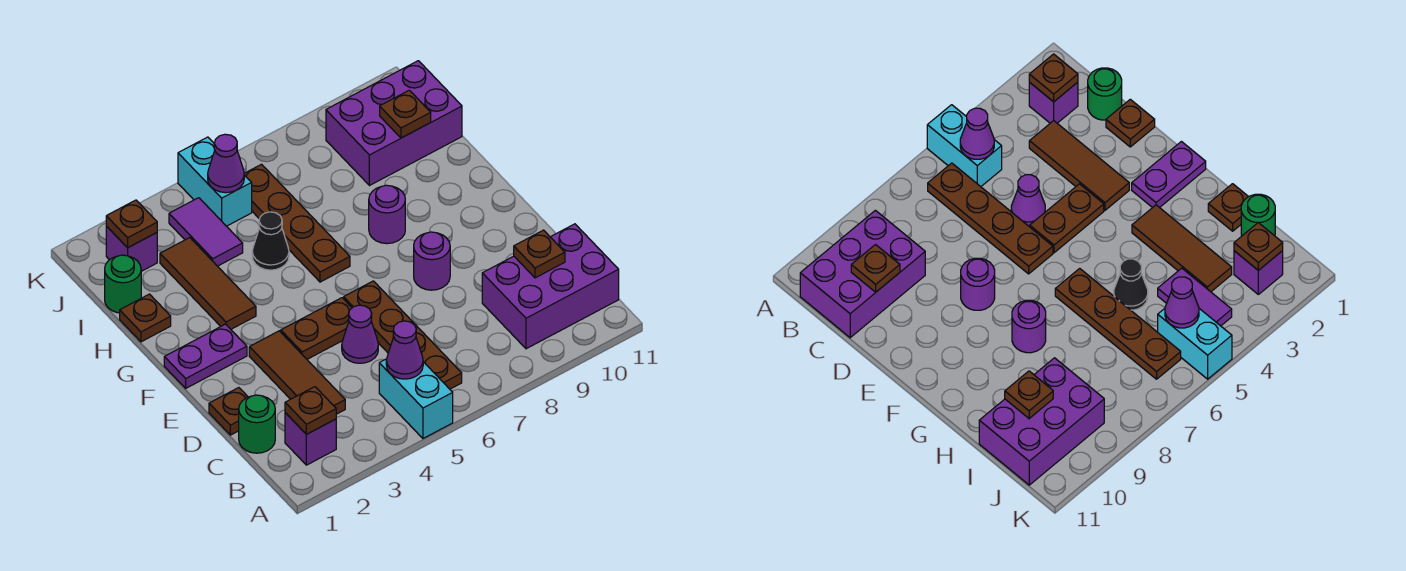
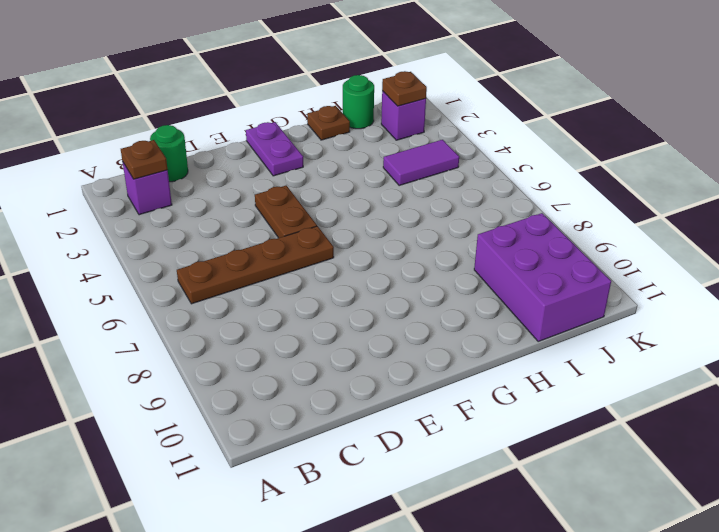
none -> cyan brick A5:B5 level 1
none -> purple brick B9:C11 level 1
none -> brown tile C3:E3 level 1

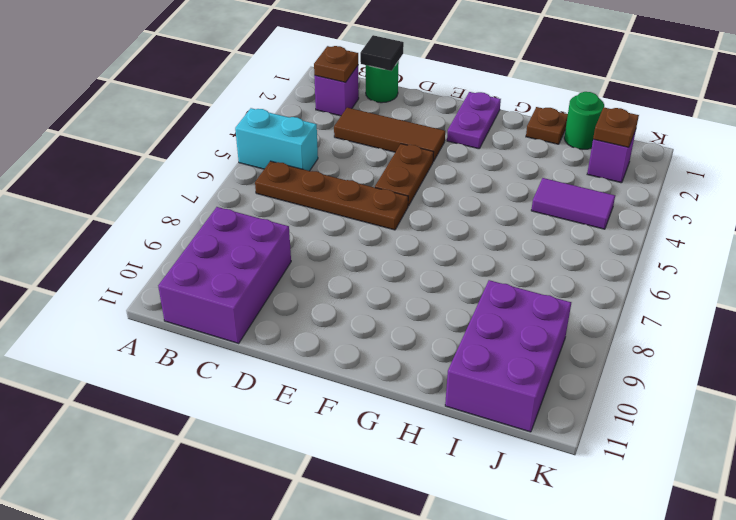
black tile C1 level 2 -> none
none -> brown plate D1 level 1
none -> purple cone D5 level 1
none -> purple round brick E8 level 1

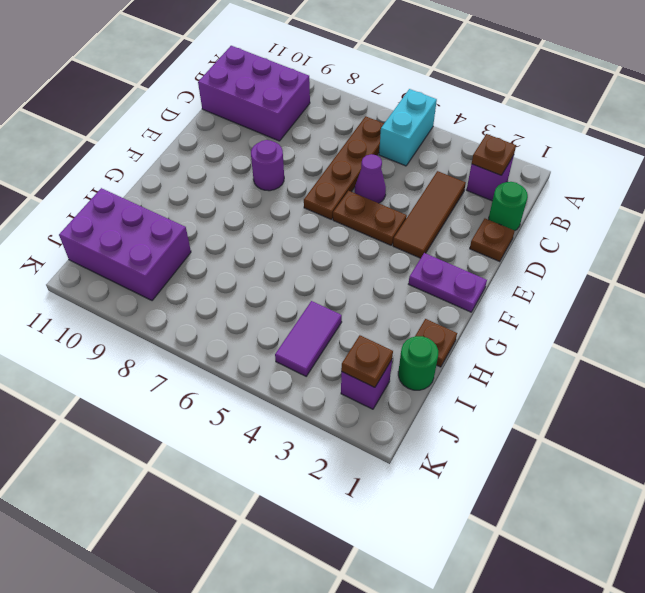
none -> brown tile G3:I3 level 1
none -> brown plate G6:J6 level 1
none -> purple round brick G8 level 1

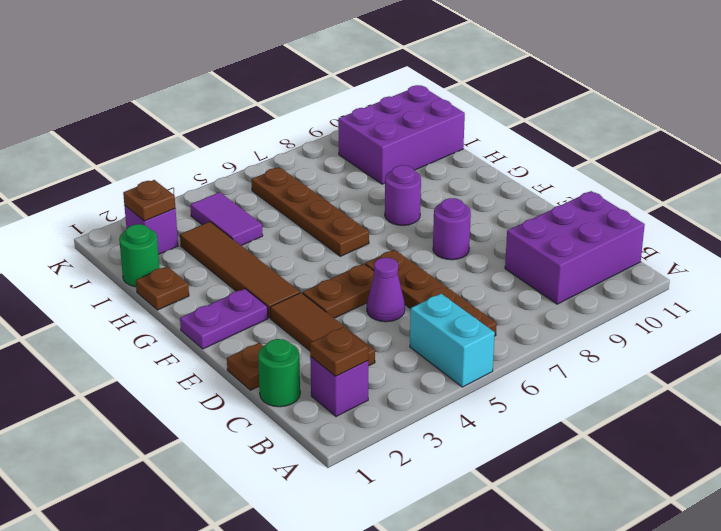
brown tile F3:I3 level 1 -> brown tile G3:I3 level 1
none -> black cone H5 level 1
none -> cyan brick J5:K5 level 1
none -> purple cone B5 level 2

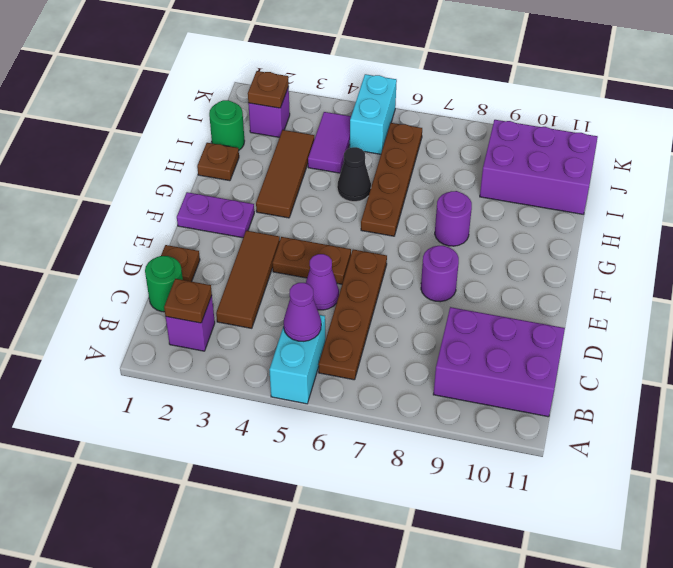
none -> brown plate C10 level 2
none -> brown plate I10 level 2
none -> purple cone J5 level 2

